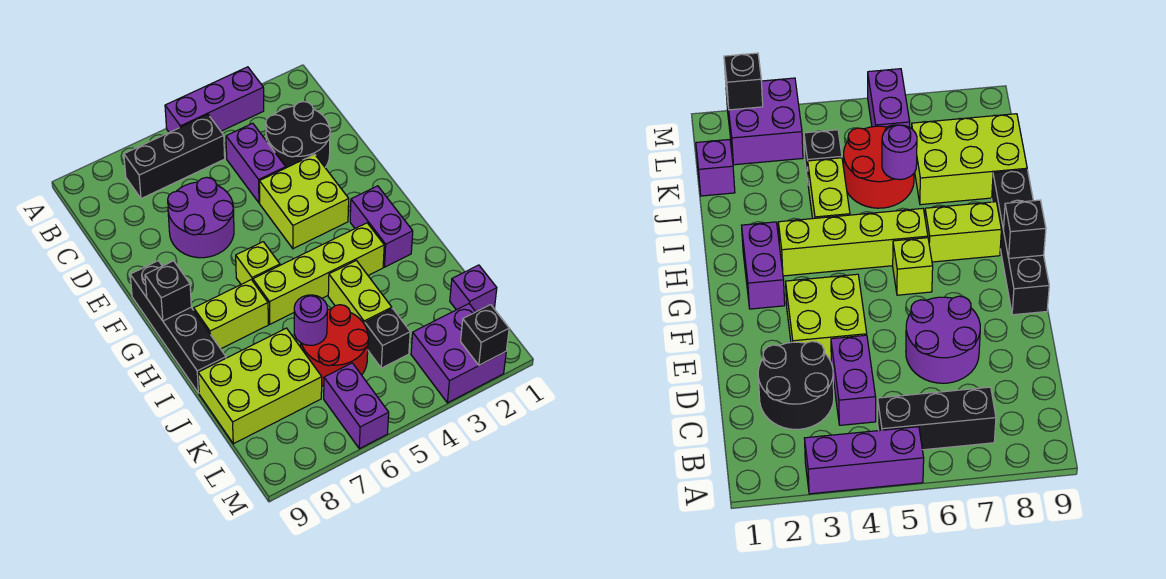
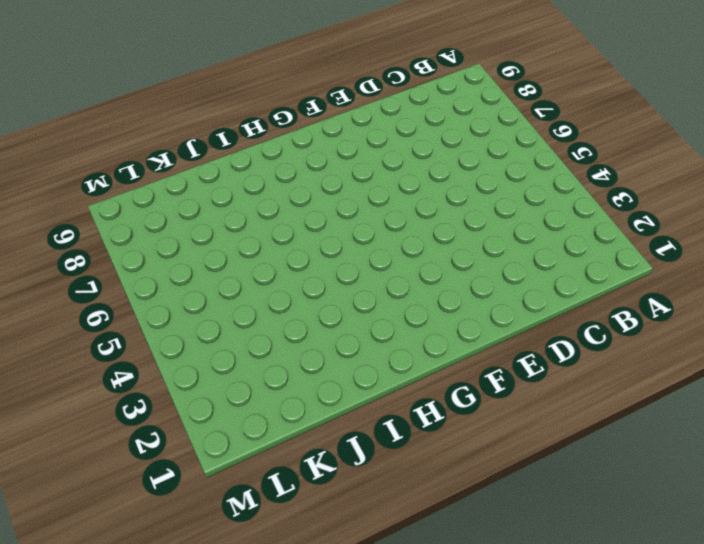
none -> purple brick A3:A5 level 1
none -> black brick B5:B7 level 1
none -> black round brick C2:D3 level 1

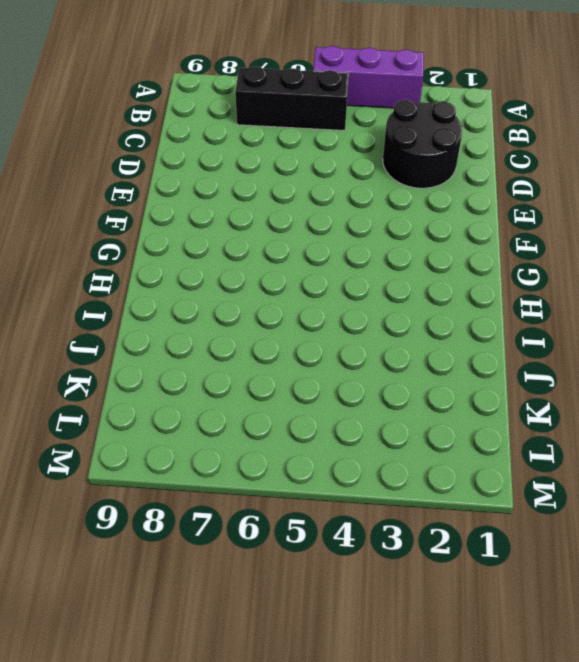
none -> purple brick C4:D4 level 1
none -> purple round brick D6:E7 level 1
none -> lime brick E3:F4 level 1

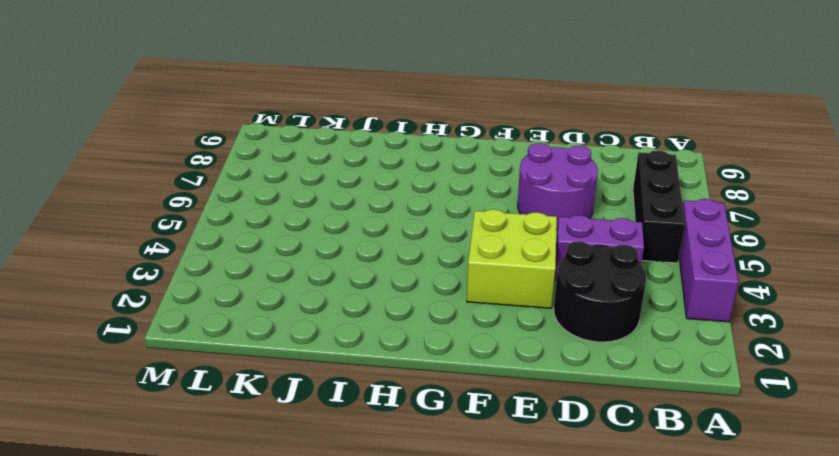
none -> black brick F9:I9 level 1
none -> purple brick G2:H2 level 1
none -> lime brick G6 level 1

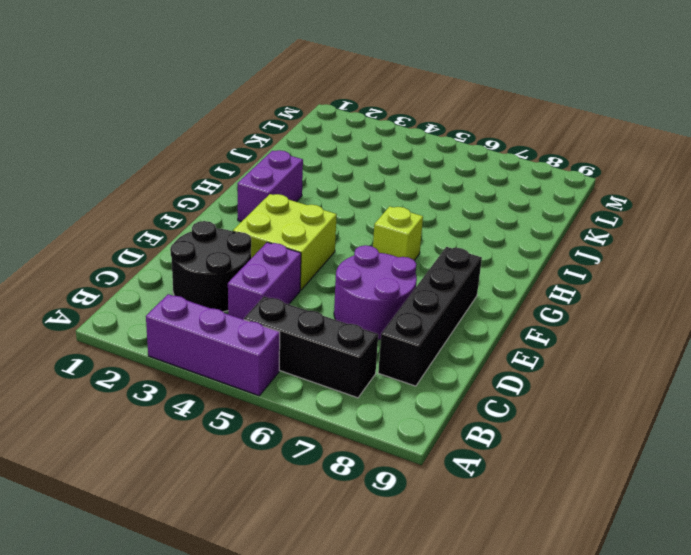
black brick C8:F8 level 1 -> black brick F9:I9 level 1
none -> lime brick H3:H6 level 1
none -> lime brick H7:H8 level 1
none -> lime brick I4:J4 level 1

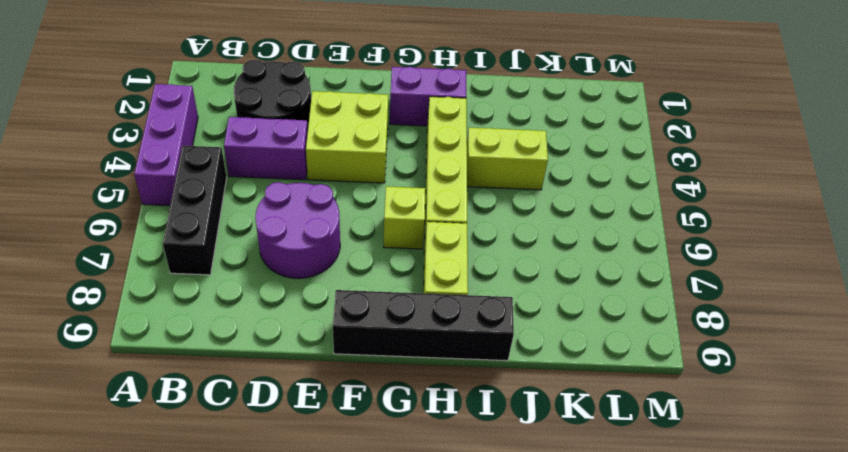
none -> red round brick J5:K6 level 1
none -> lime brick J7:K9 level 1
none -> purple brick K1 level 1

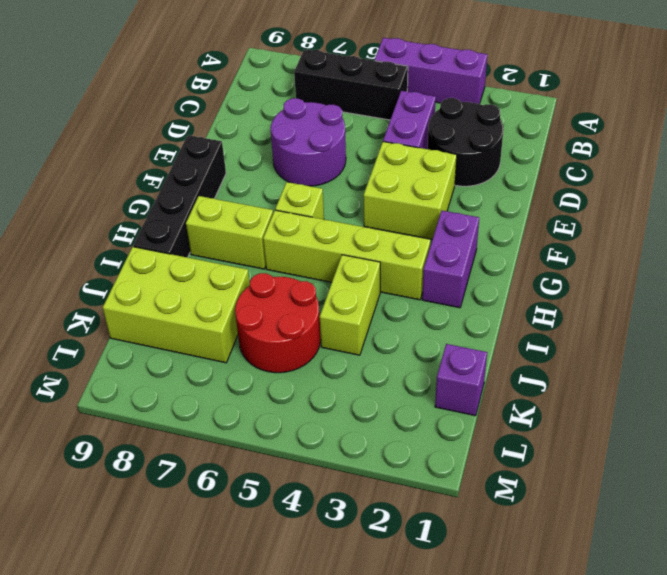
none -> black brick K4 level 1
none -> purple brick L2:M3 level 1
none -> purple brick L6:M6 level 1

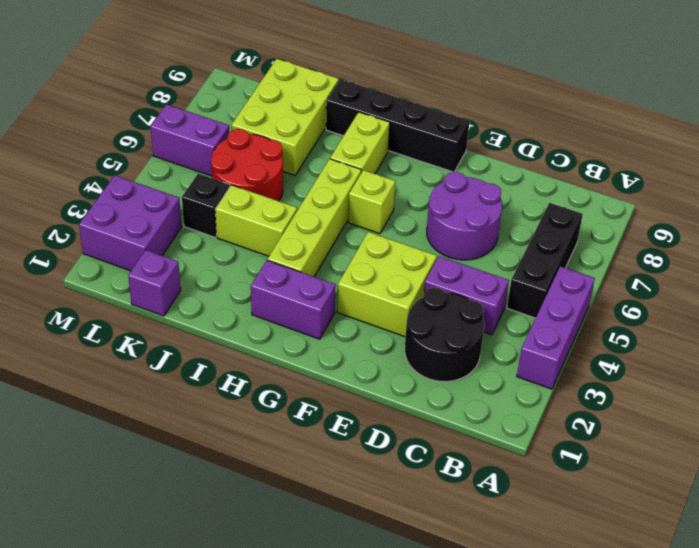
none -> black brick G9 level 2
none -> purple round brick J6 level 2
none -> black brick M2 level 2

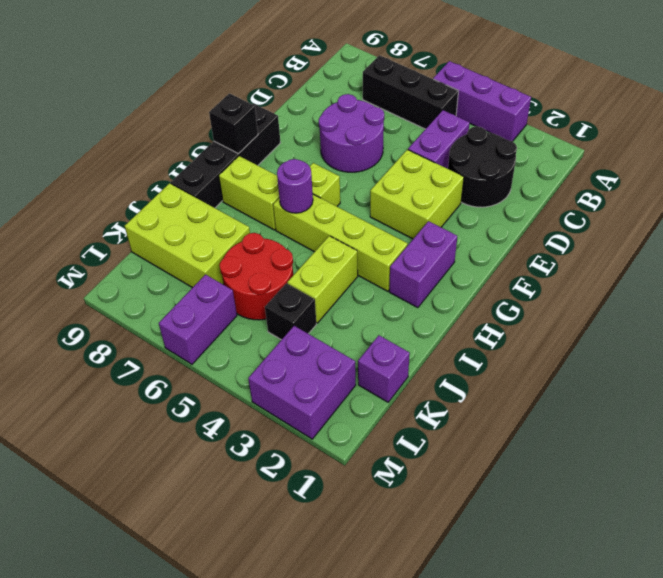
purple round brick H6 level 2 -> purple round brick J6 level 2
none -> black brick M2 level 2

